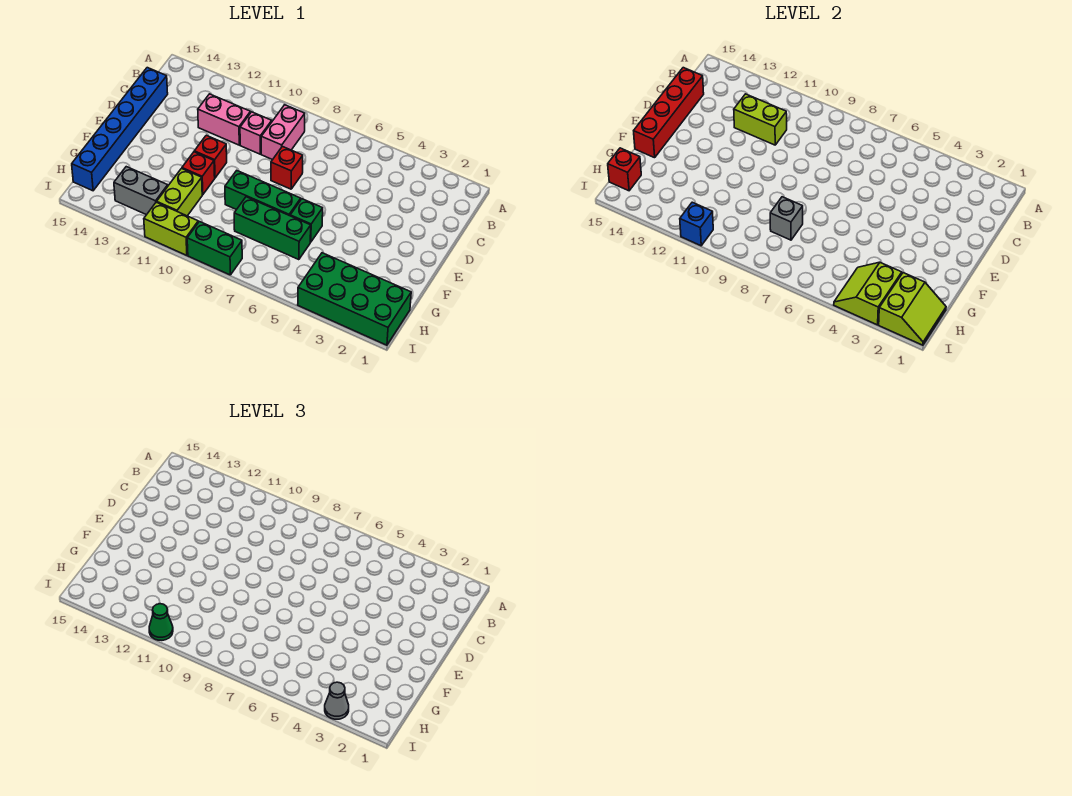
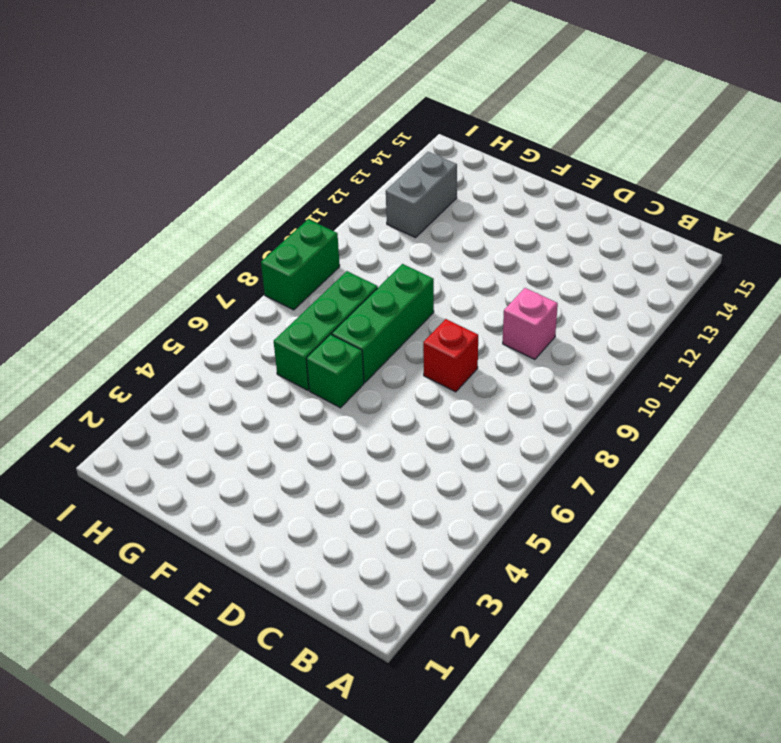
none -> pink brick B9:C9 level 1
none -> pink brick C11:C12 level 1
none -> blue brick C15:H15 level 1

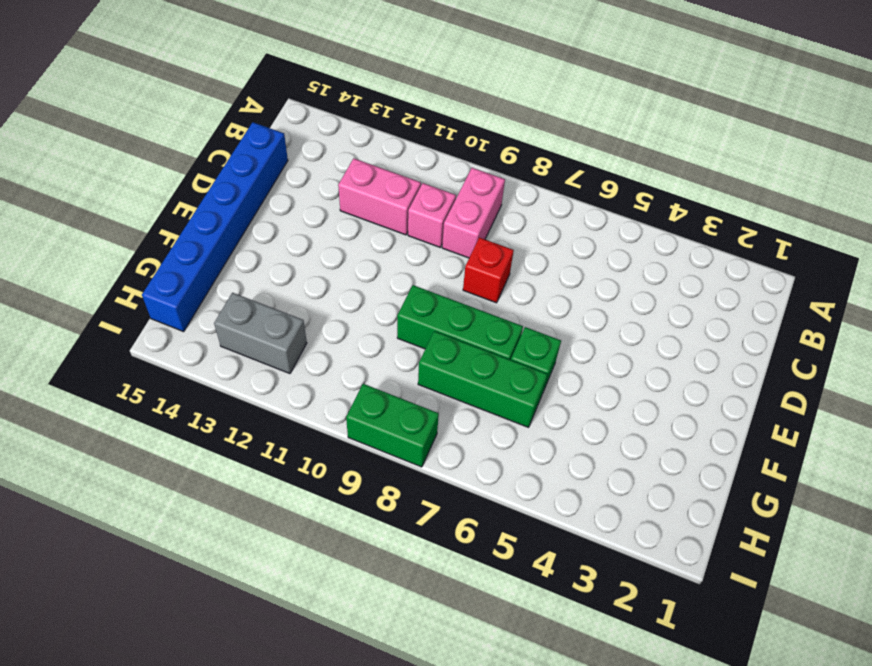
none -> red brick E11 level 1
none -> red brick F11 level 1
none -> lime brick G11:H11 level 1

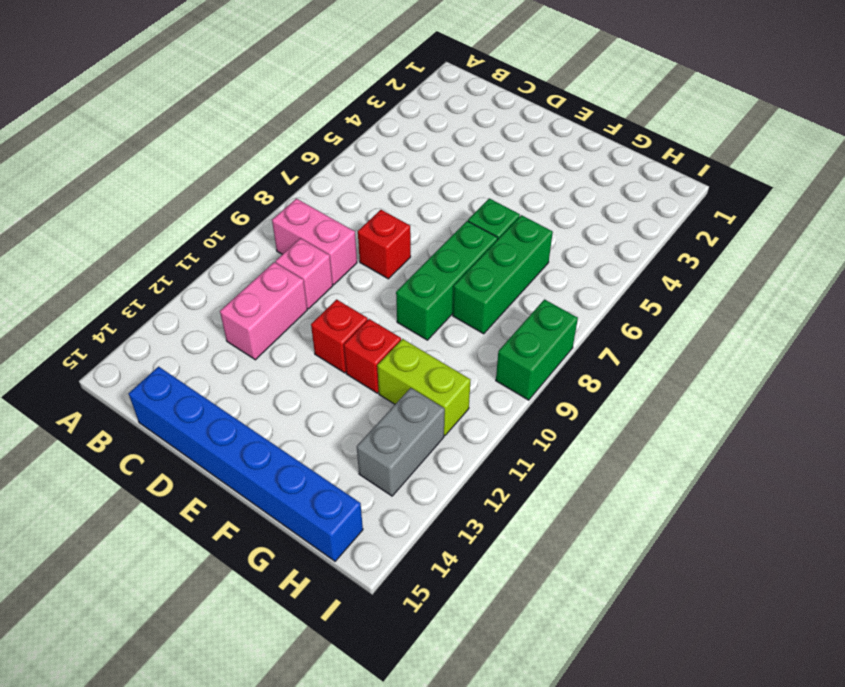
none -> green brick H1:I4 level 1
none -> lime brick I10:I11 level 1
none -> lime brick C11:C12 level 2

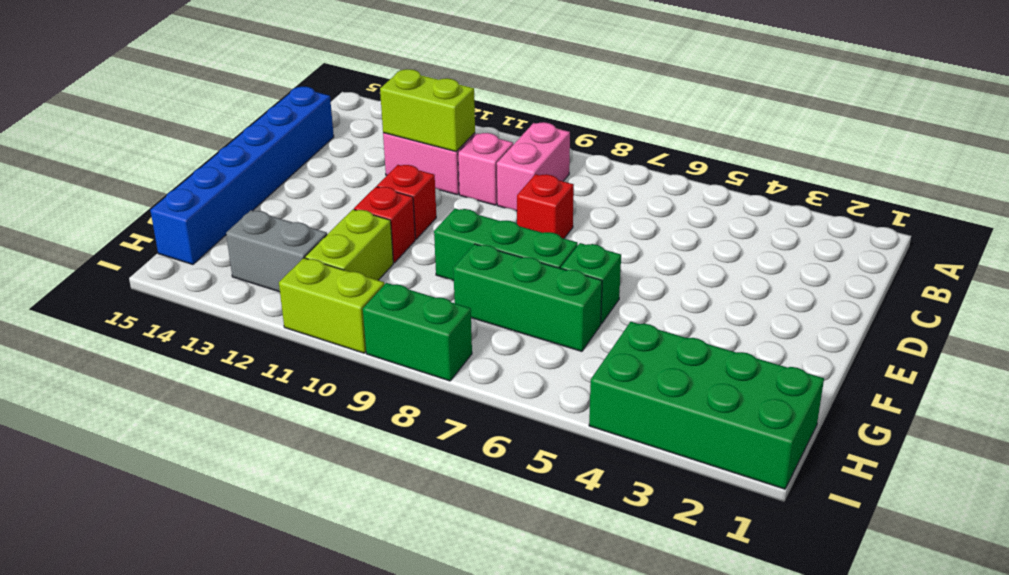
none -> red brick C15:F15 level 2
none -> grey brick G8 level 2
none -> lime slope H1:I2 level 2 top 2

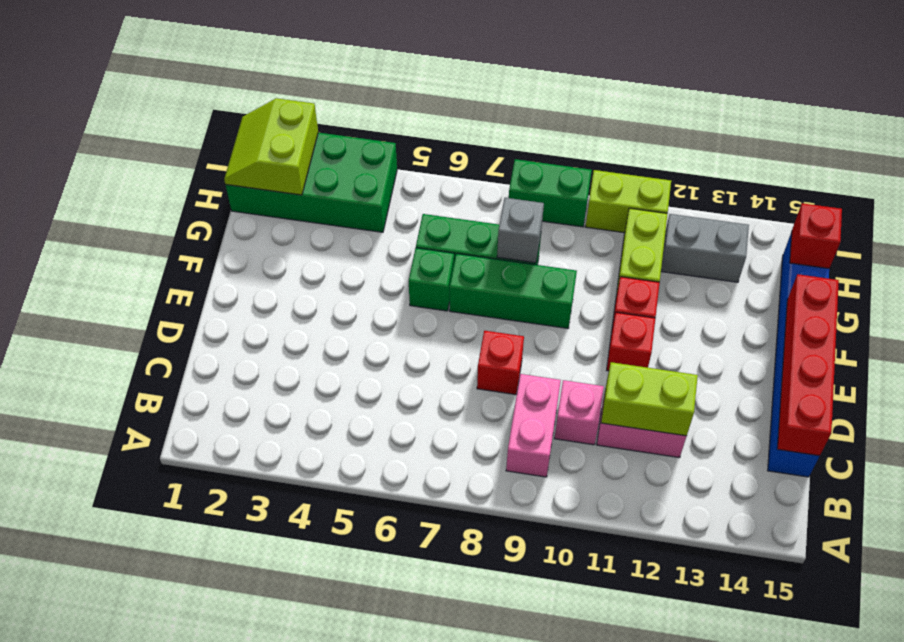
none -> lime slope H3:I4 level 2 top 3
none -> blue brick I11 level 2
none -> grey cone I3 level 3

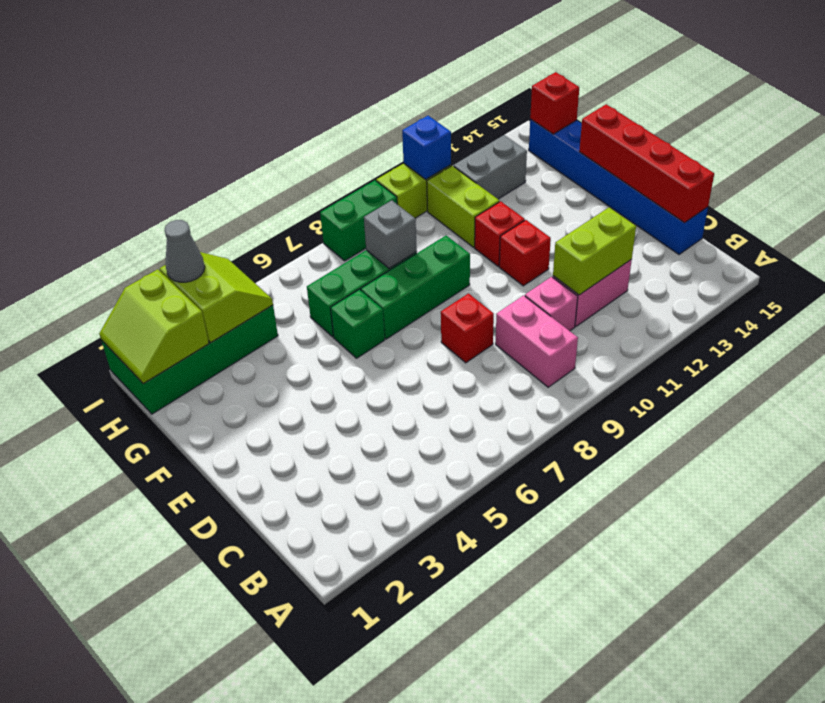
none -> green cone I11 level 3

